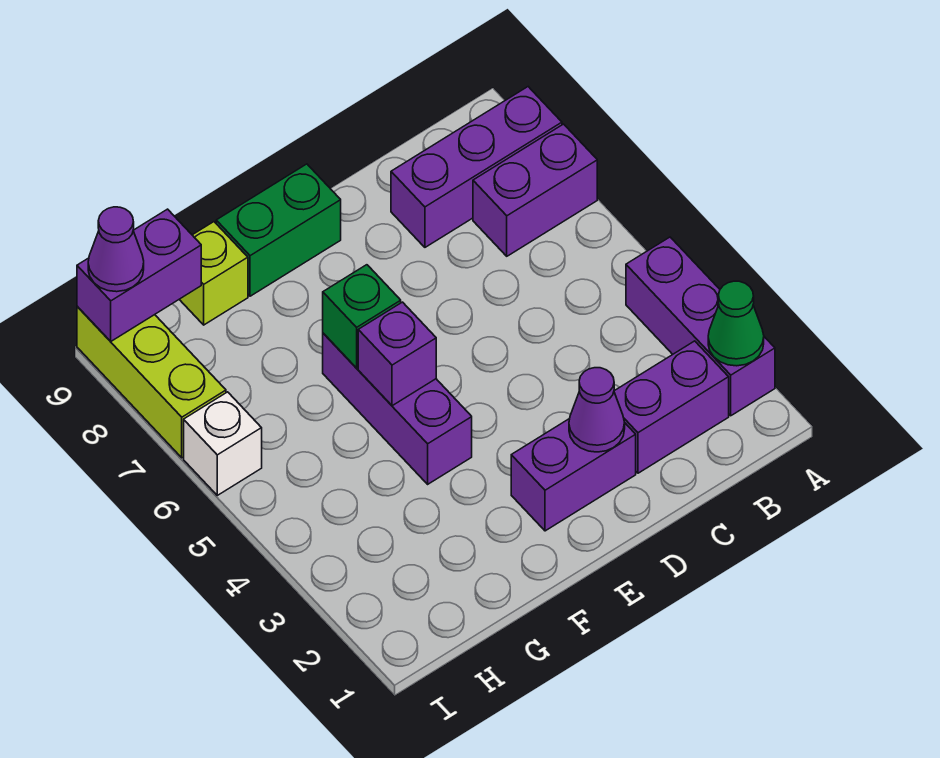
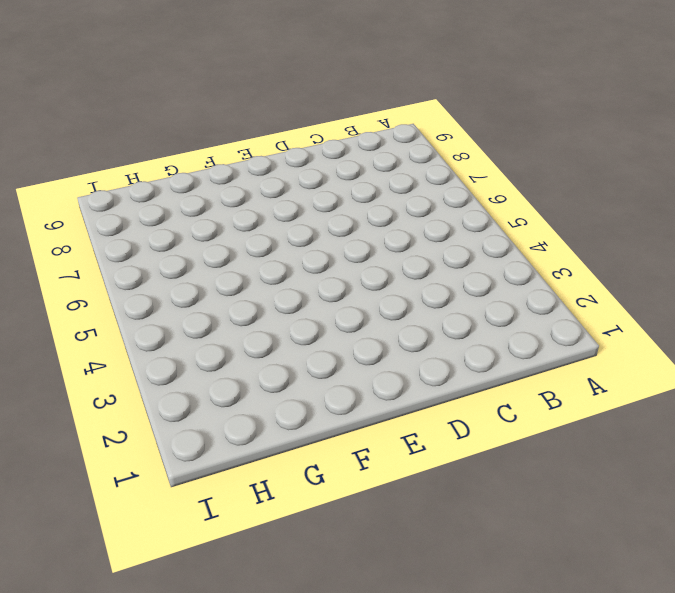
none -> purple brick A2:A4 level 1
none -> purple brick A7:B7 level 1
none -> purple brick A8:C8 level 1

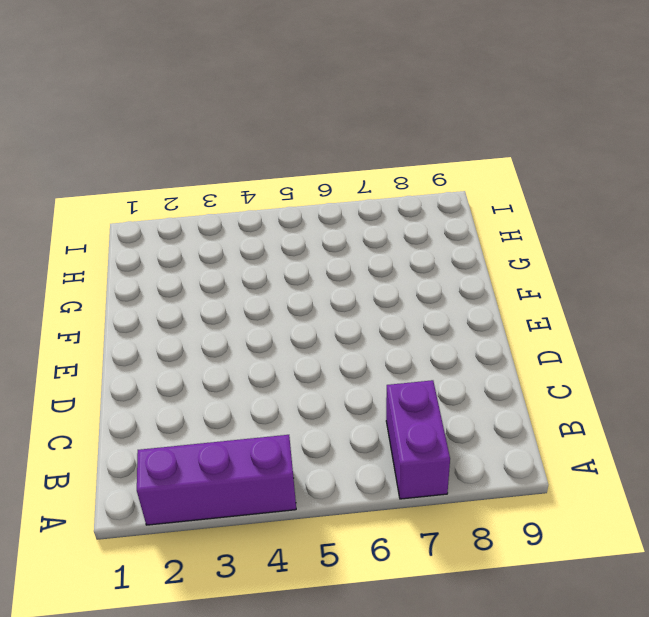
none -> purple brick A8:C8 level 1
none -> purple brick B2:C2 level 1
none -> purple brick D2:E2 level 1

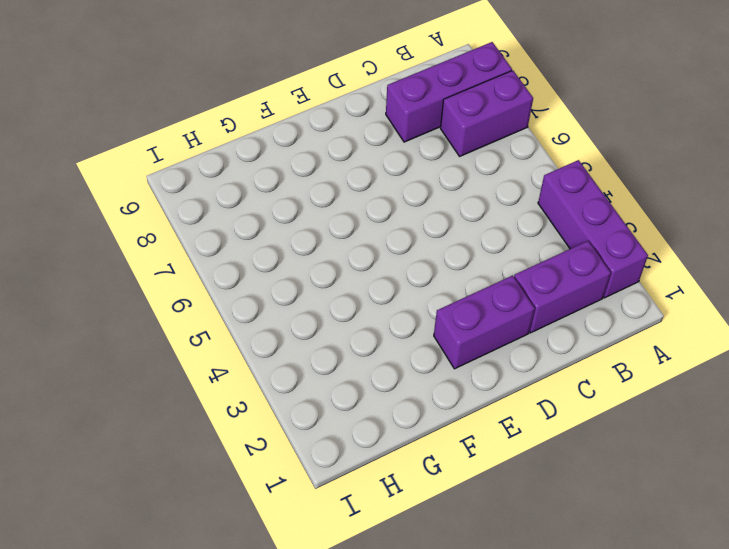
none -> green brick E9:F9 level 1
none -> purple brick F4:F6 level 1
none -> lime brick G9 level 1

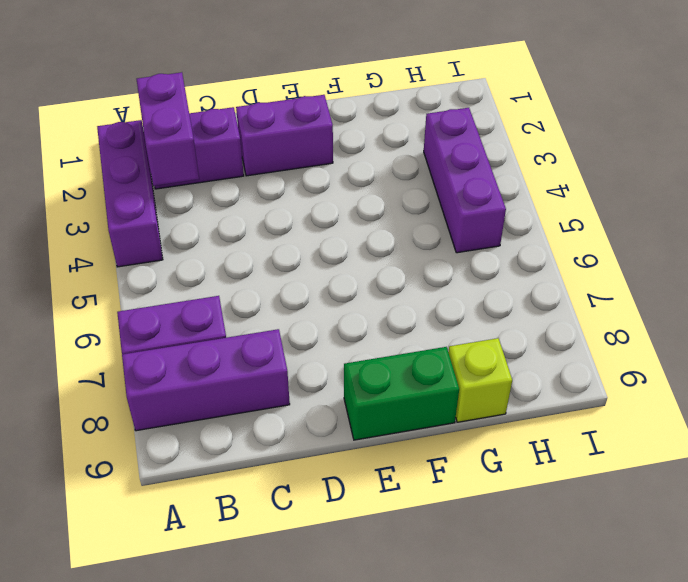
purple brick B2:B3 level 2 -> purple brick H9:I9 level 2
purple brick H3:H5 level 1 -> purple brick F4:F6 level 1
none -> white brick I6 level 1
none -> lime brick I7:I9 level 1
none -> green cone A2 level 2

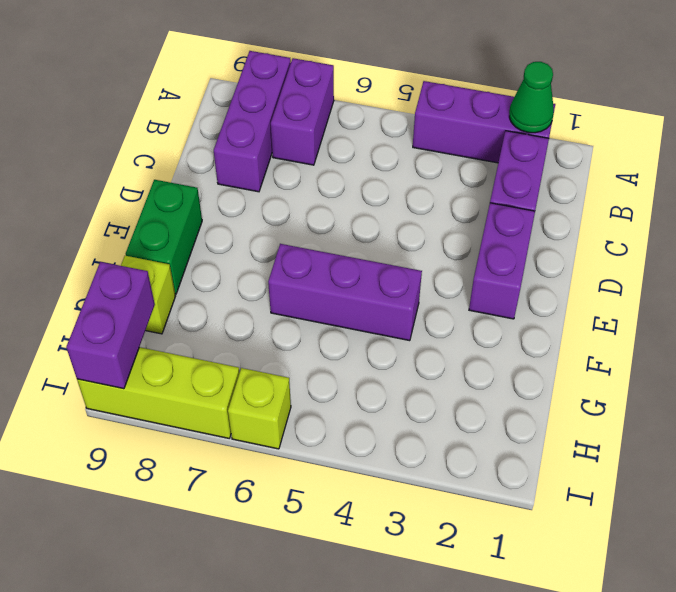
lime brick I6 level 1 -> white brick I6 level 1
none -> purple cone D2 level 2
none -> purple brick F5 level 2
none -> green brick F6 level 2

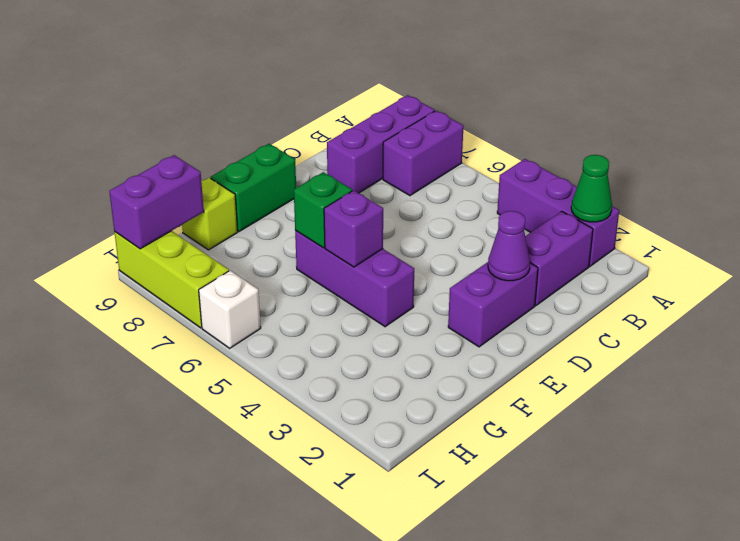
none -> purple cone I9 level 3

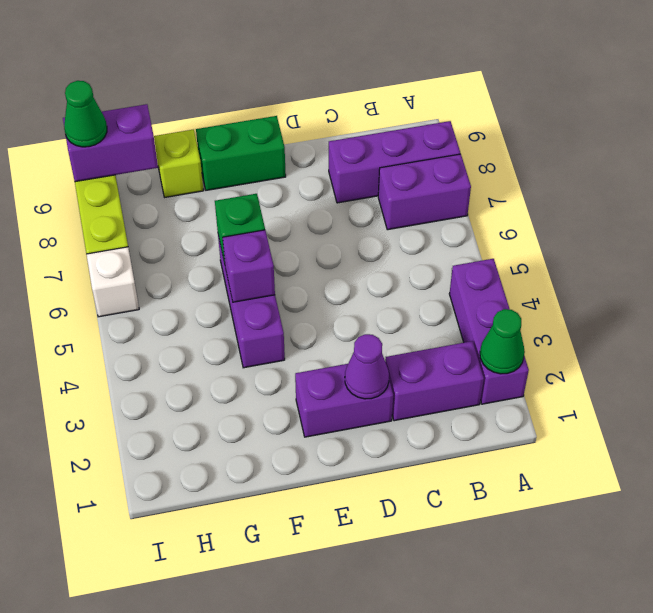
green cone I9 level 3 -> purple cone I9 level 3

